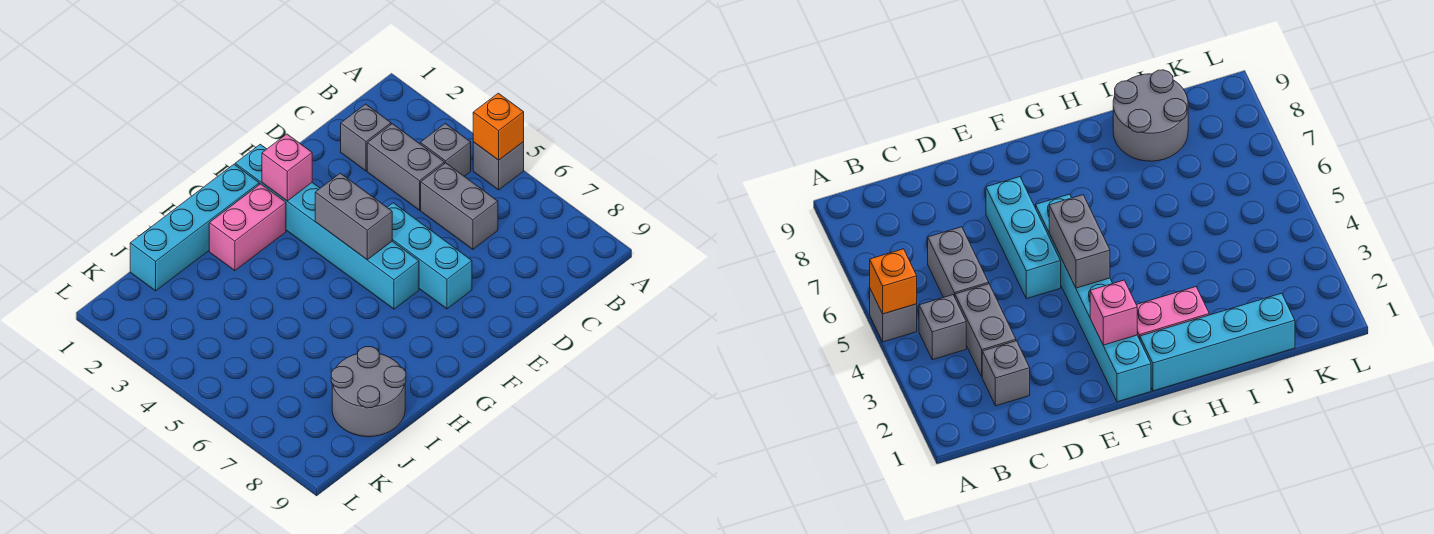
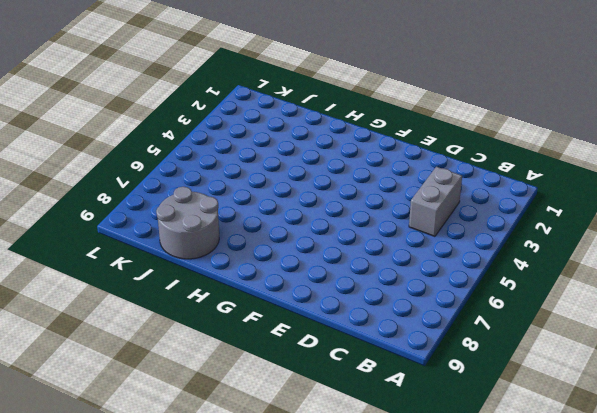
none -> grey brick A5 level 1
none -> grey brick B4 level 1
none -> grey brick C2 level 1

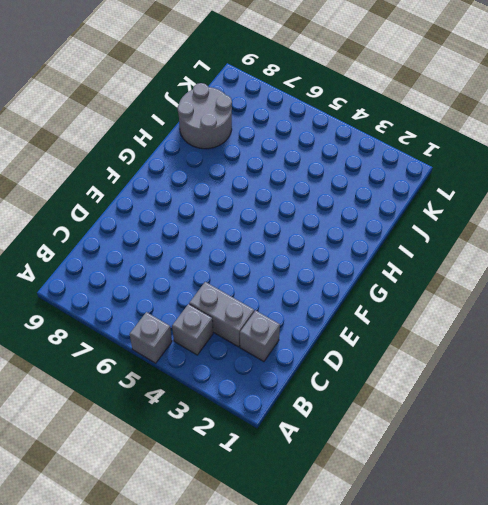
none -> grey brick C5:C6 level 1
none -> cyan brick E5:E7 level 1
none -> cyan brick F1:F6 level 1

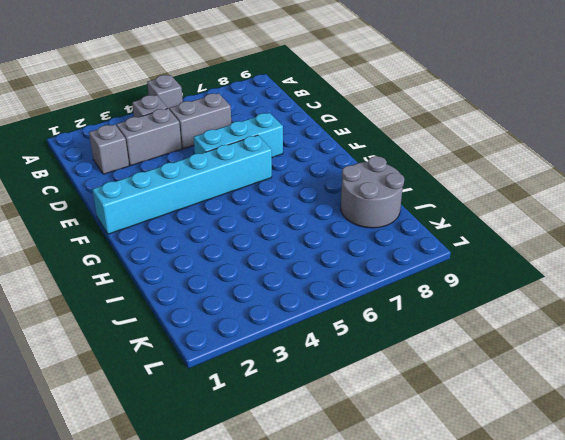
none -> cyan brick G1:J1 level 1
none -> pink brick G2:H2 level 1
none -> orange brick A5 level 2

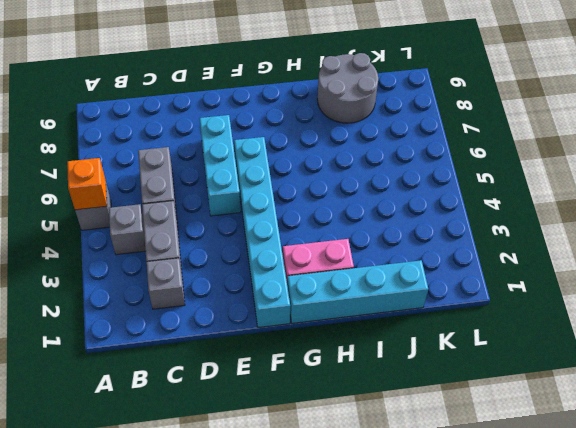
none -> pink brick F2 level 2
none -> grey brick F4:F5 level 2

